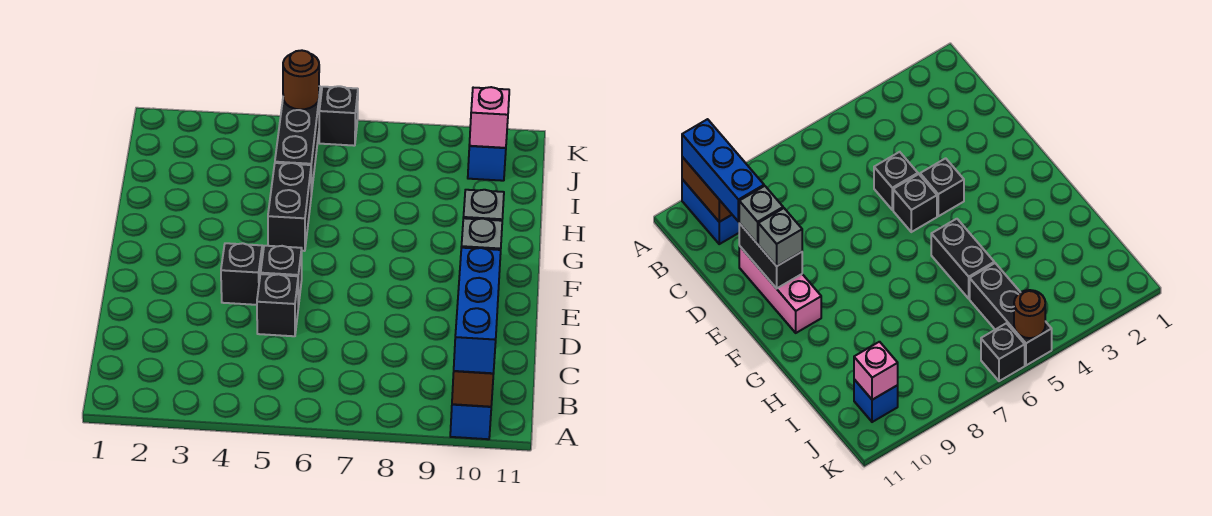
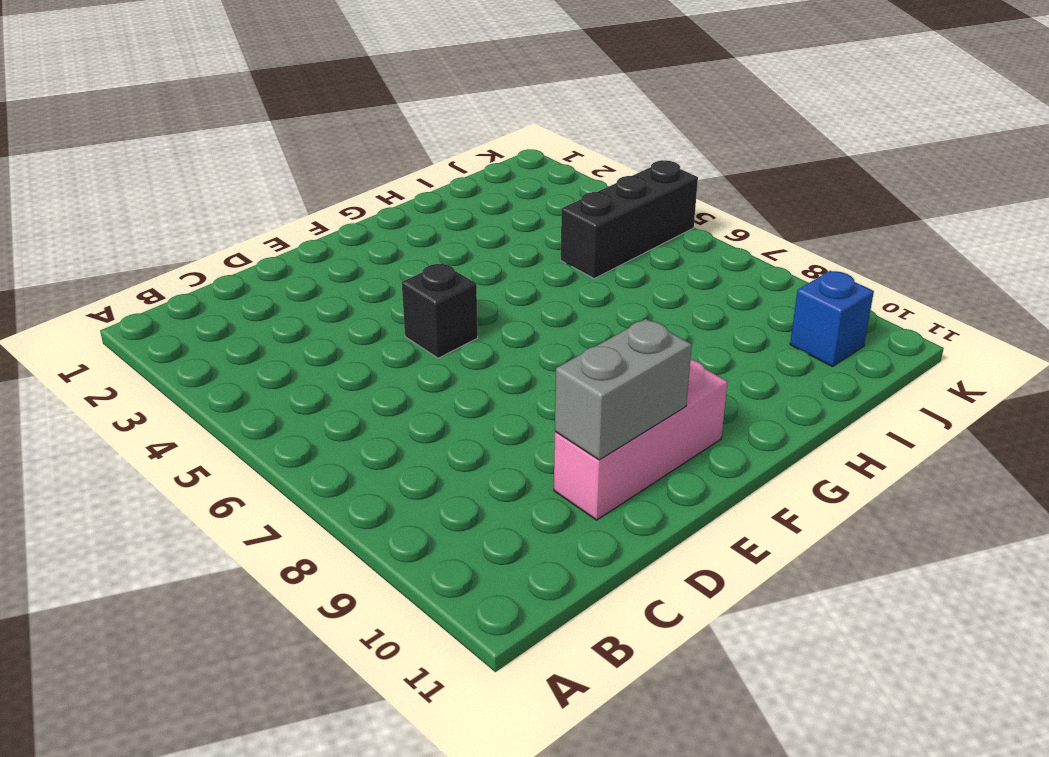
grey brick D10:E10 level 2 -> black brick D10:E10 level 2
none -> blue brick A10:B10 level 1
none -> black brick D5 level 1
none -> black brick E4 level 1

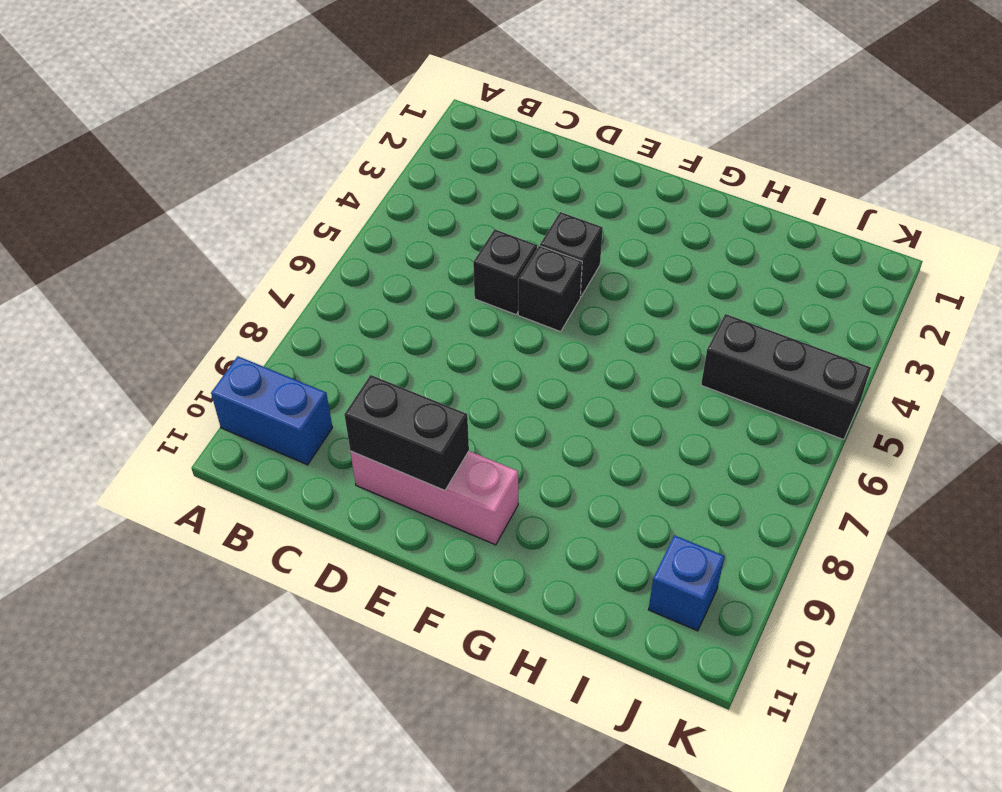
none -> black brick G5:H5 level 1
none -> black brick K6 level 1
none -> brown brick A10:B10 level 2

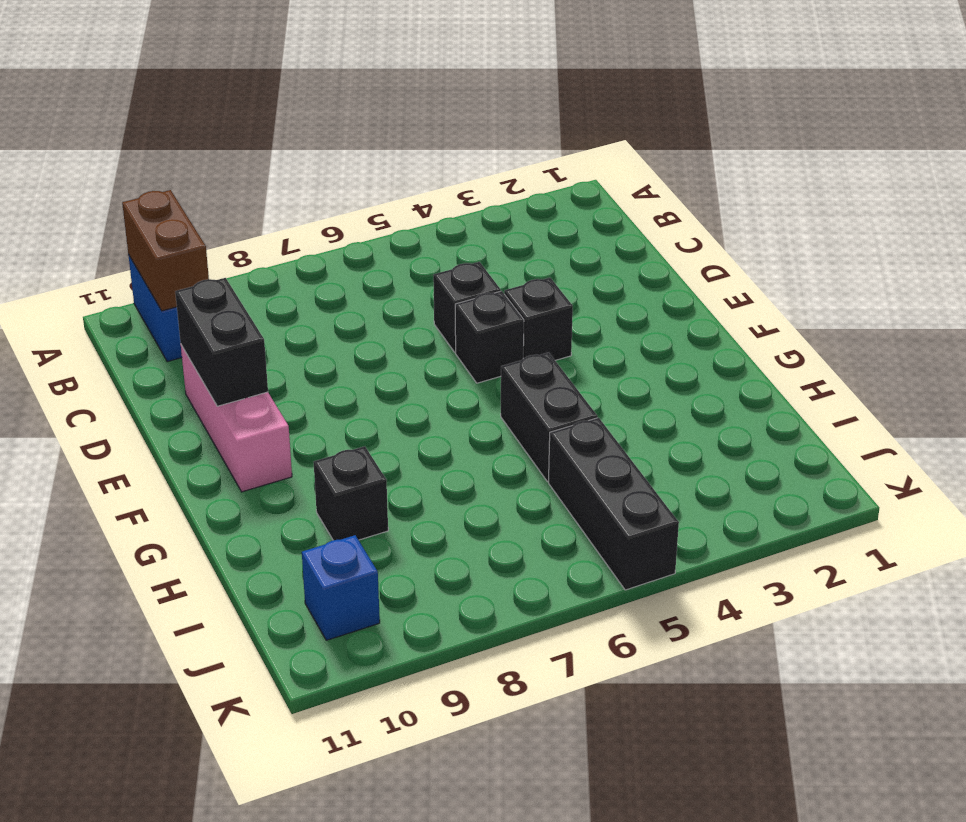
black brick H9 level 1 -> black brick K6 level 1
none -> pink brick J10 level 2
none -> brown round brick K5 level 2
none -> blue brick A10:C10 level 3

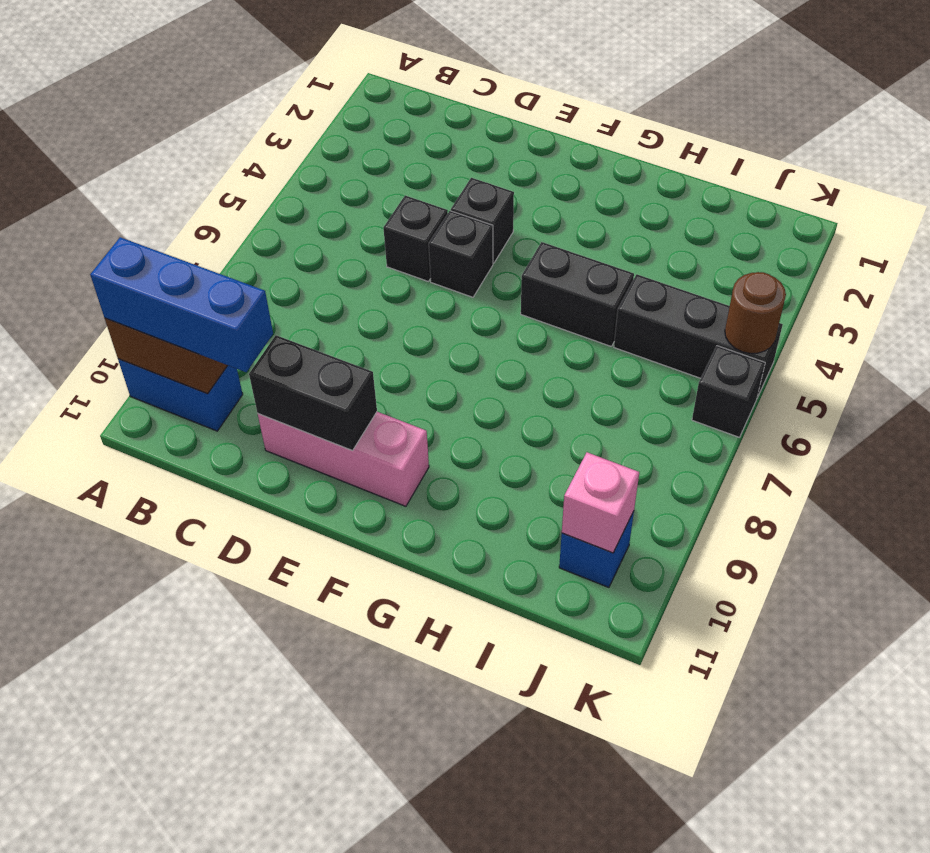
none -> grey brick D10 level 3
none -> grey brick E10 level 3

